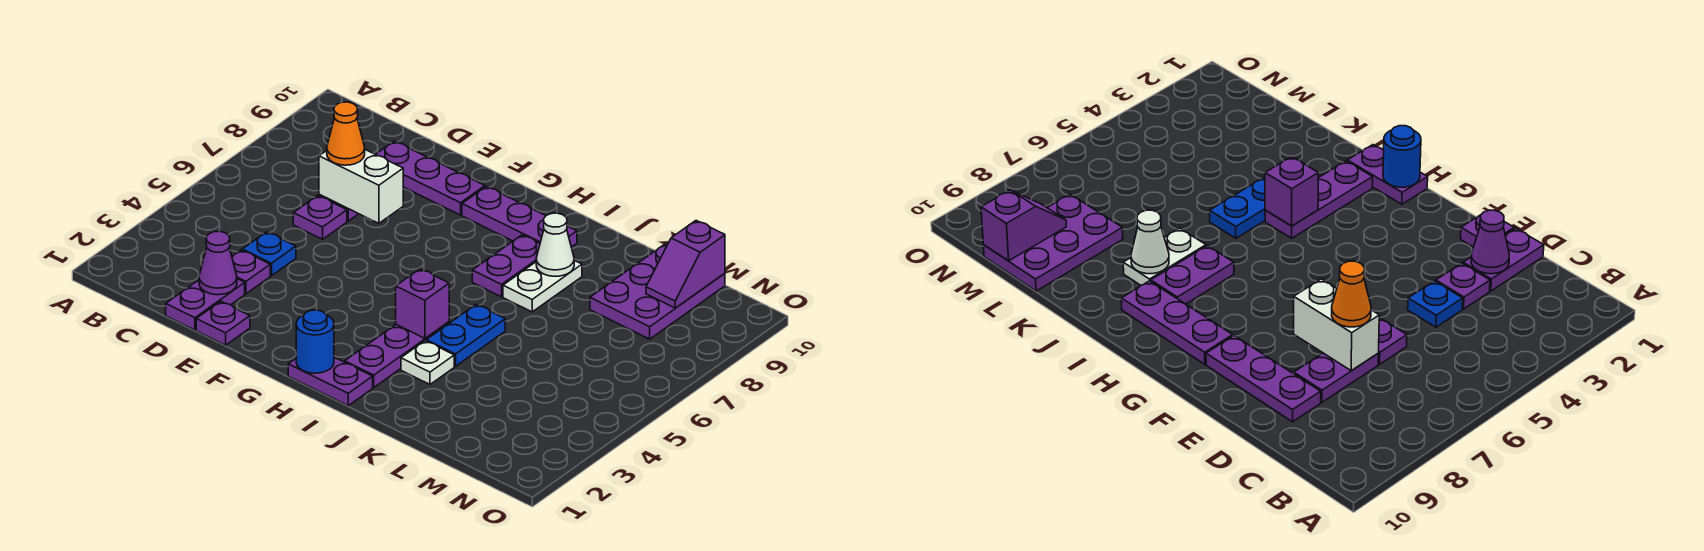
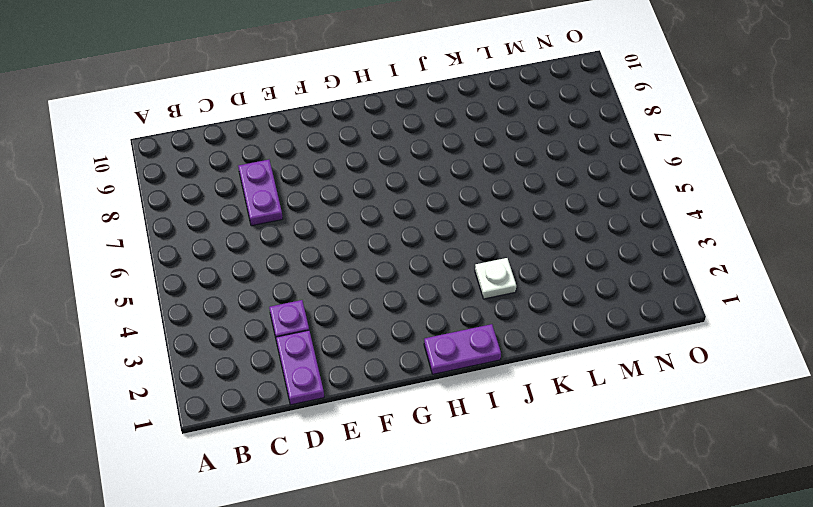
none -> blue plate D4 level 1
none -> purple plate D6 level 1
none -> purple plate D9:F9 level 1

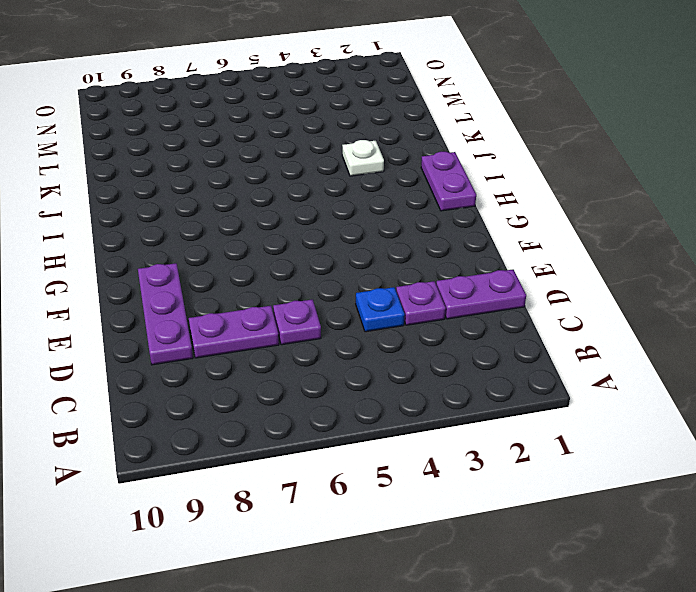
none -> purple plate E1 level 1
none -> purple plate G9:I9 level 1
none -> purple plate I2:I4 level 1

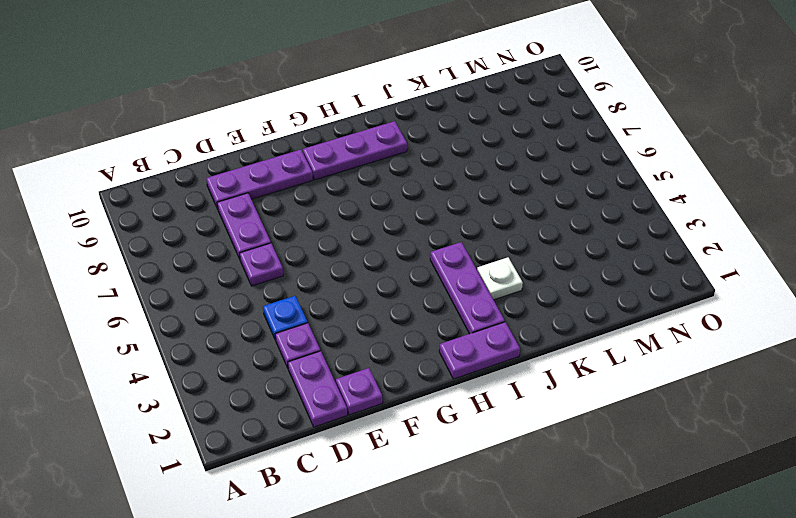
none -> purple plate I7:I8 level 1
none -> blue plate J4:J5 level 1
none -> white plate J7:J8 level 1

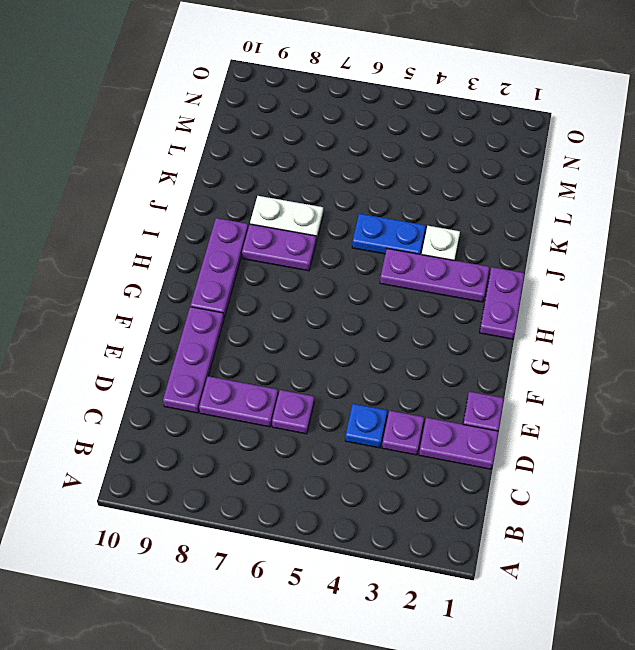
none -> purple plate L8:M10 level 1
none -> purple cone D2 level 2
none -> white brick D7:E7 level 2

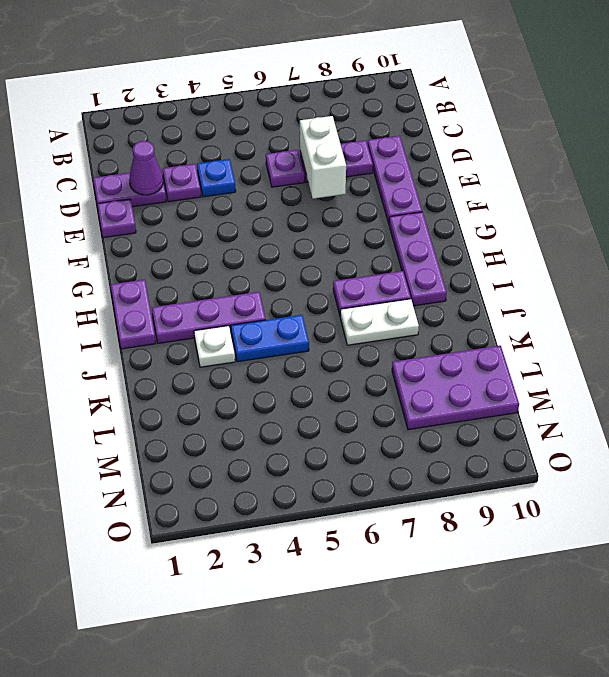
none -> blue round brick H1 level 2
none -> purple brick I4 level 2
none -> white cone J8 level 2

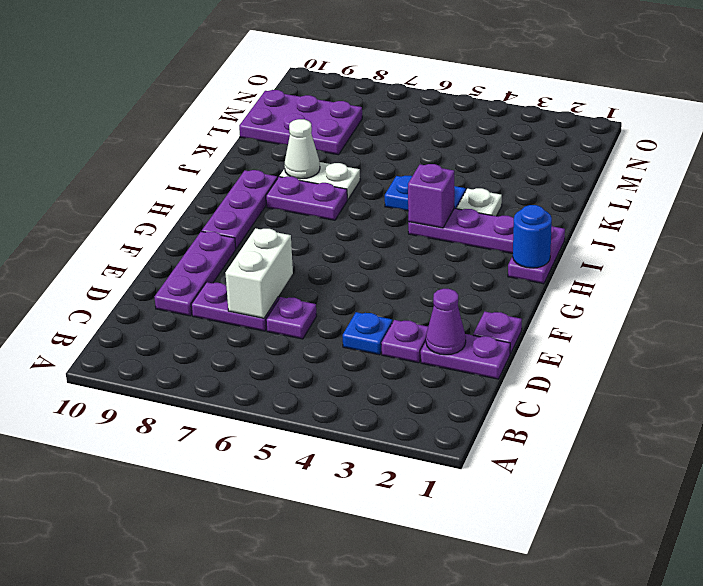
none -> purple slope M9:M10 level 2 top 10
none -> orange cone D7 level 3

